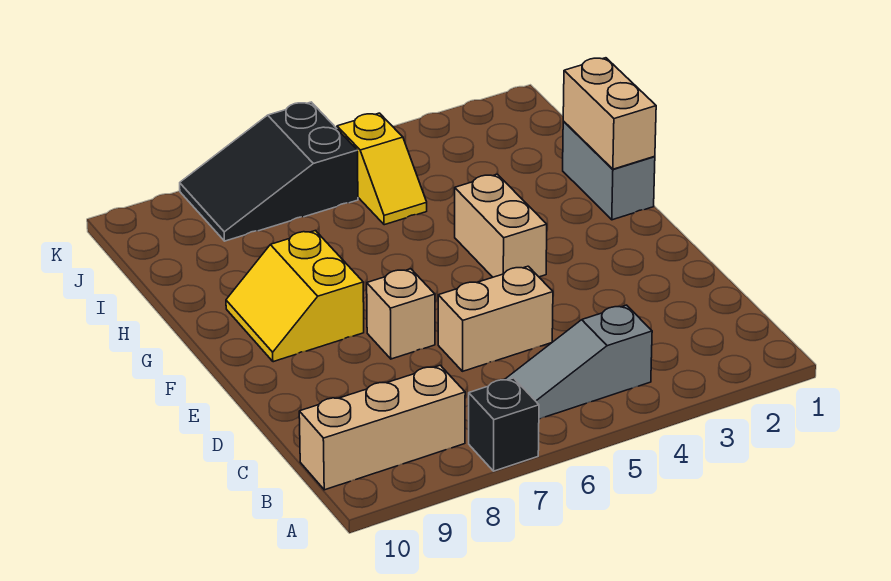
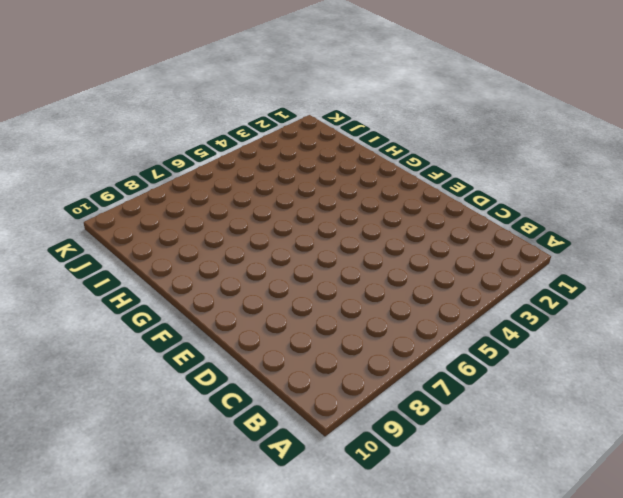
none -> black brick A7 level 1
none -> grey slope B4:B6 level 1 top 4

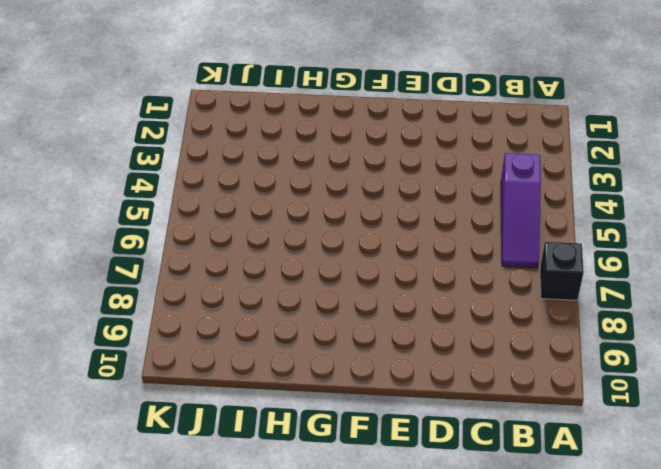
purple slope B4:B6 level 1 top 4 -> grey slope B4:B6 level 1 top 4
none -> tan brick B8:B10 level 1
none -> tan brick D5:D6 level 1

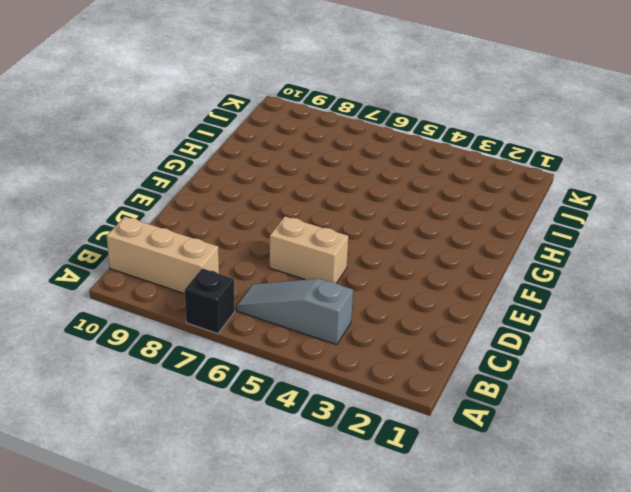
none -> tan brick E7 level 1
none -> tan brick F4:G4 level 1

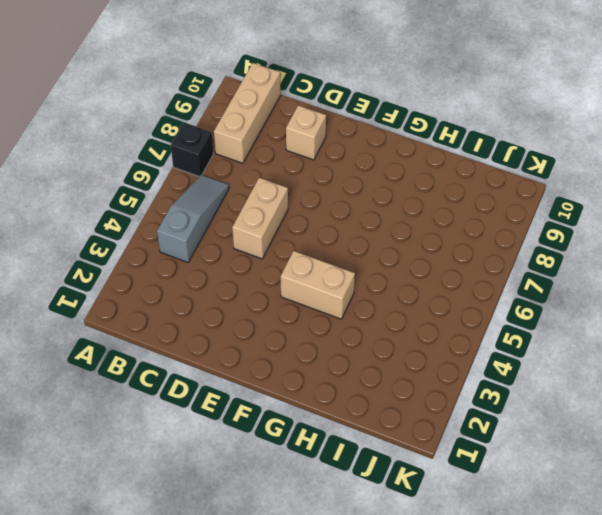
tan brick D9 level 1 -> tan brick E7 level 1
none -> yellow slope F8:G9 level 1 top 8
none -> grey brick G1:H1 level 1

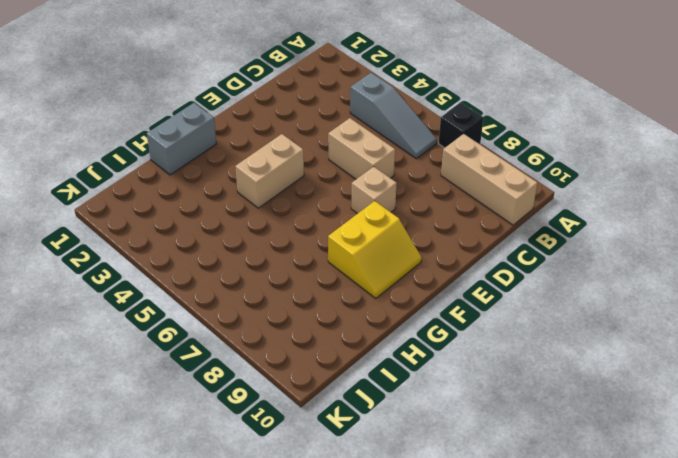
none -> yellow slope I5:J5 level 1 top J
none -> black slope J6:K8 level 1 top 6

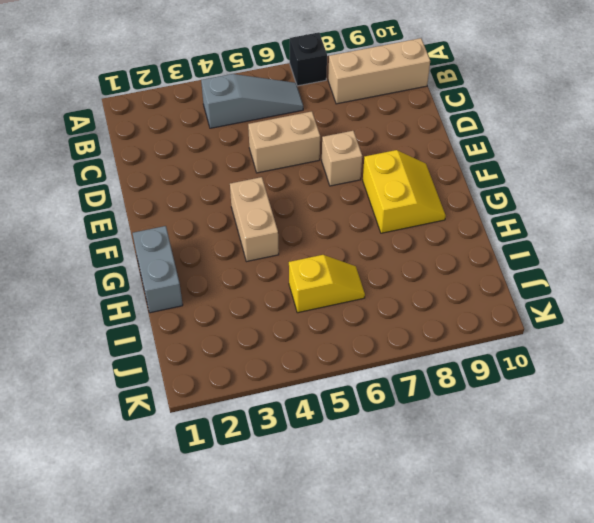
yellow slope I5:I6 level 1 top 5 -> yellow slope I5:J5 level 1 top J
none -> black slope J6:K8 level 1 top 6
none -> tan brick G1:H1 level 2

